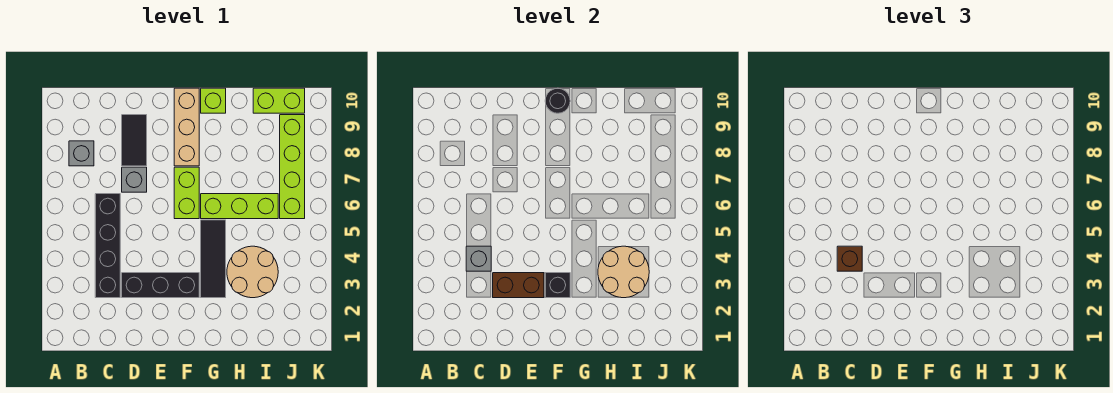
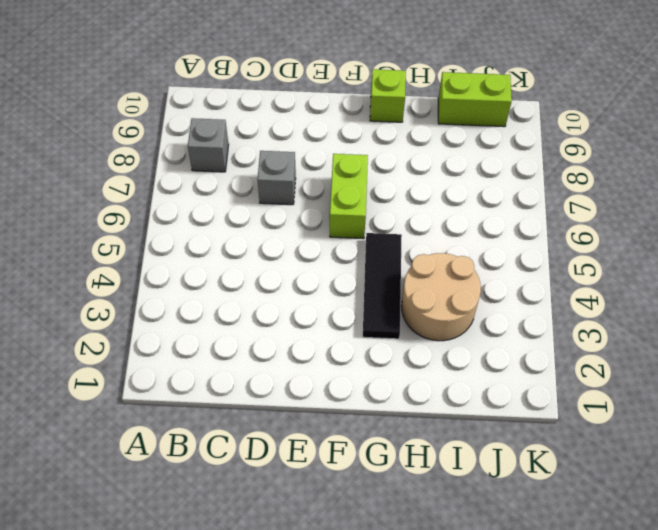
none -> black brick C3:C6 level 1
none -> black brick D3:F3 level 1
none -> black tile D8:D9 level 1

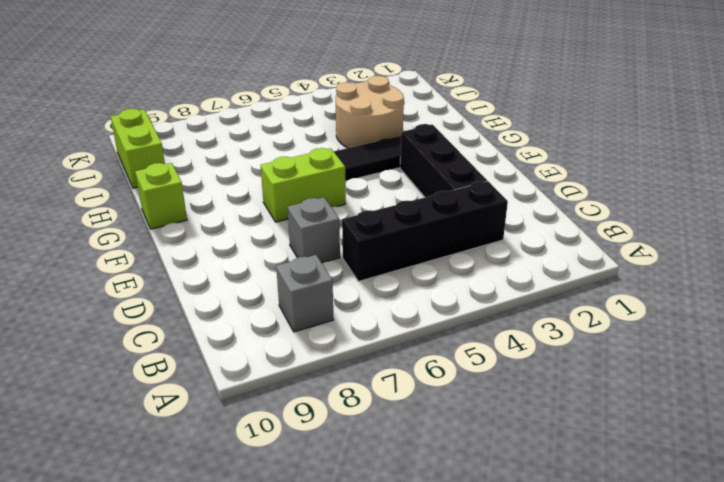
none -> black tile D8:D9 level 1
none -> tan brick F8:F10 level 1
none -> lime brick G6:I6 level 1

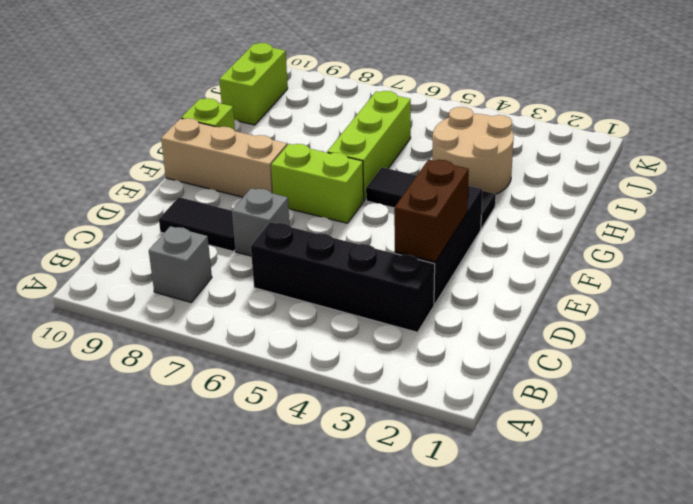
none -> lime brick J6:J9 level 1
none -> grey brick C4 level 2
none -> black brick F3 level 2

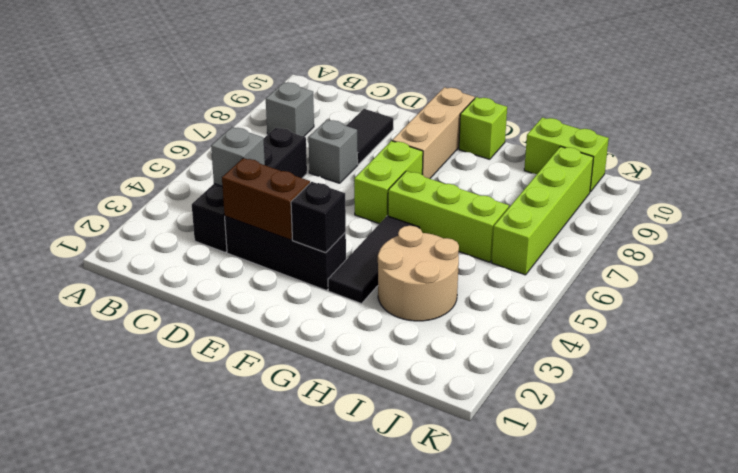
none -> black round brick F10 level 2
none -> tan round brick H3:I4 level 2
none -> brown brick C4 level 3

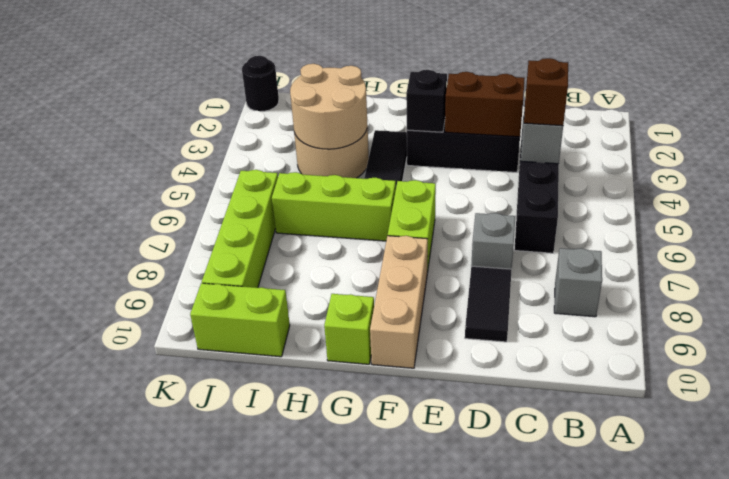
black round brick K1 level 1 -> black round brick F10 level 2

